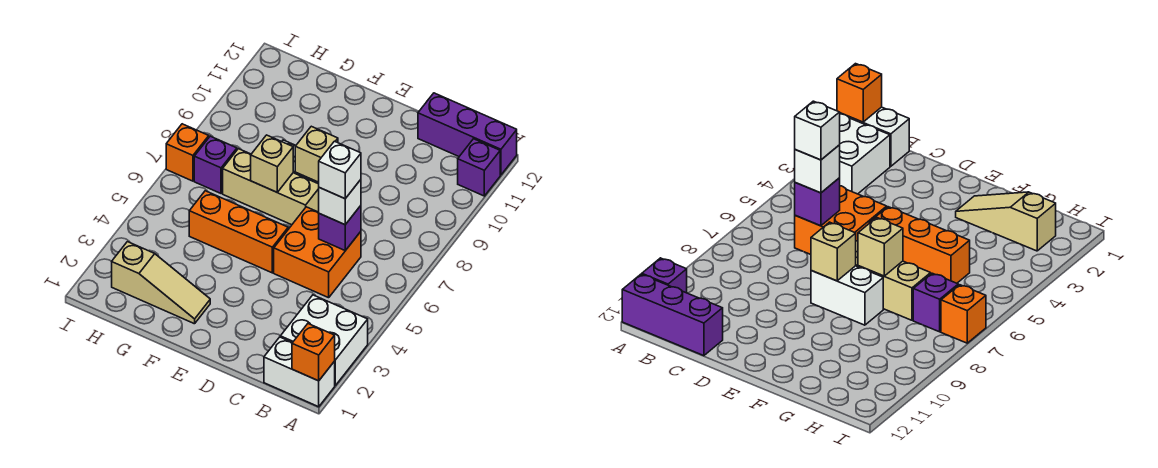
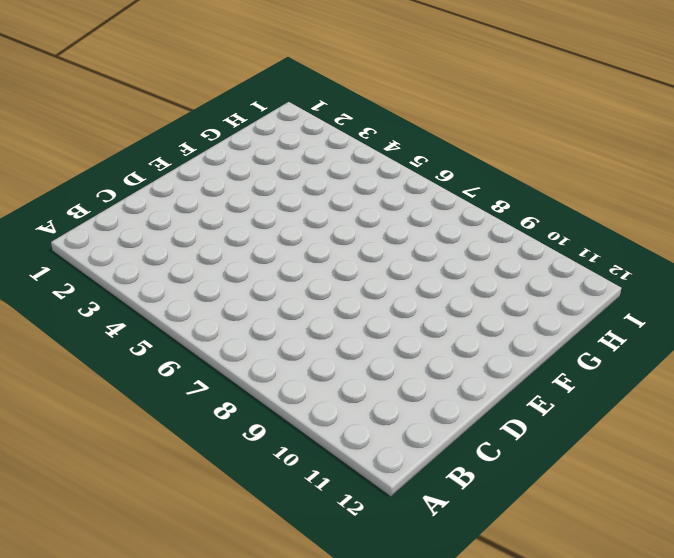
none -> white brick A1:B1 level 1
none -> white brick A2:B3 level 1
none -> purple brick A11 level 1

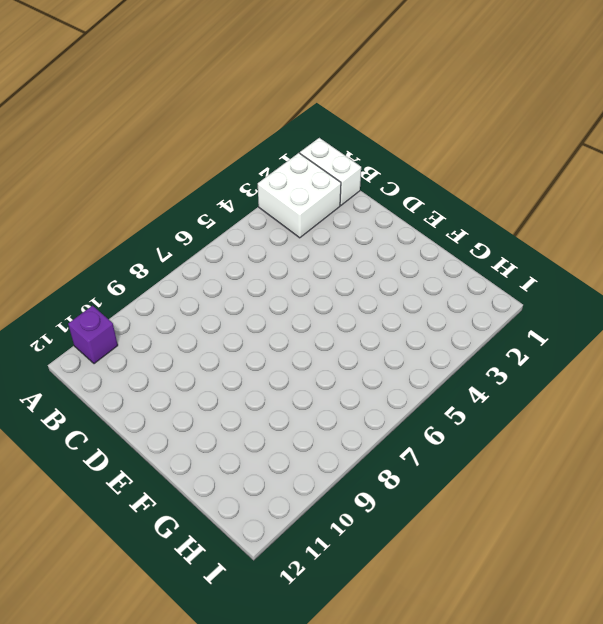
none -> purple brick A12:C12 level 1
none -> orange brick C5:D6 level 1
none -> orange brick E5:G5 level 1

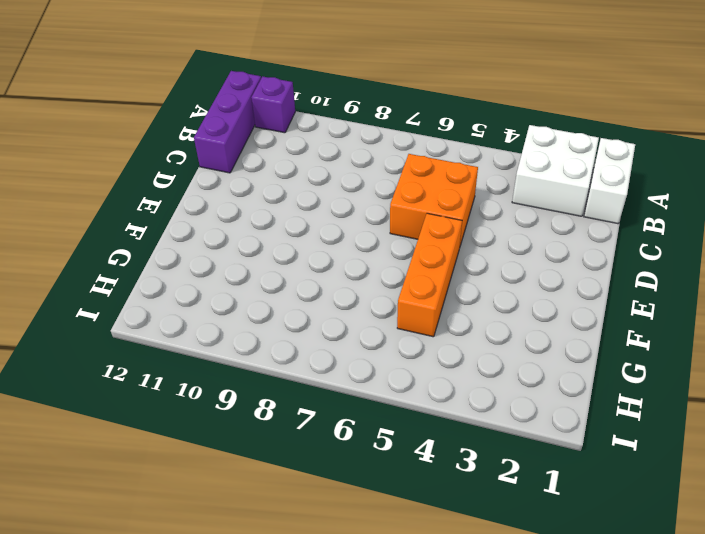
none -> tan brick E7:G7 level 1
none -> white brick E8:F8 level 1
none -> tan slope F2:H2 level 1 top H

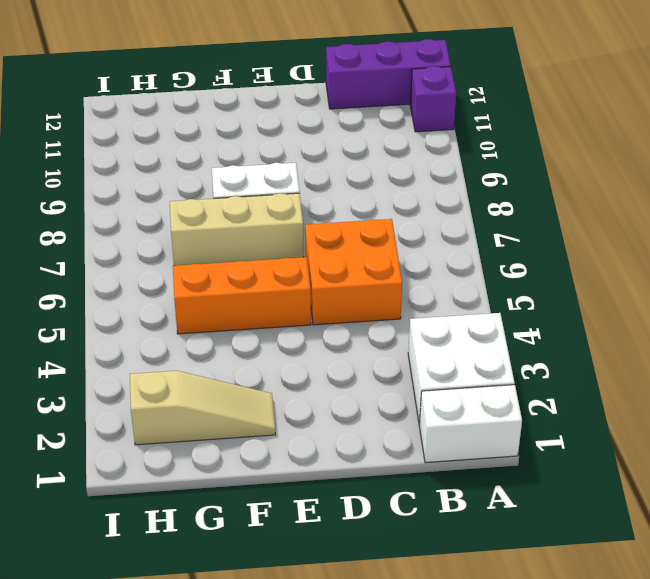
none -> purple brick H7 level 1
none -> orange brick I7 level 1
none -> orange brick A1 level 2

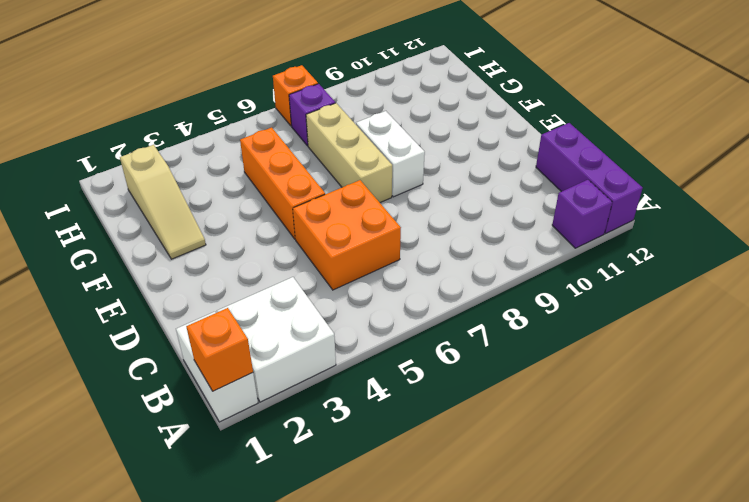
none -> purple brick C6 level 2
none -> tan brick E8 level 2
none -> tan brick F7 level 2

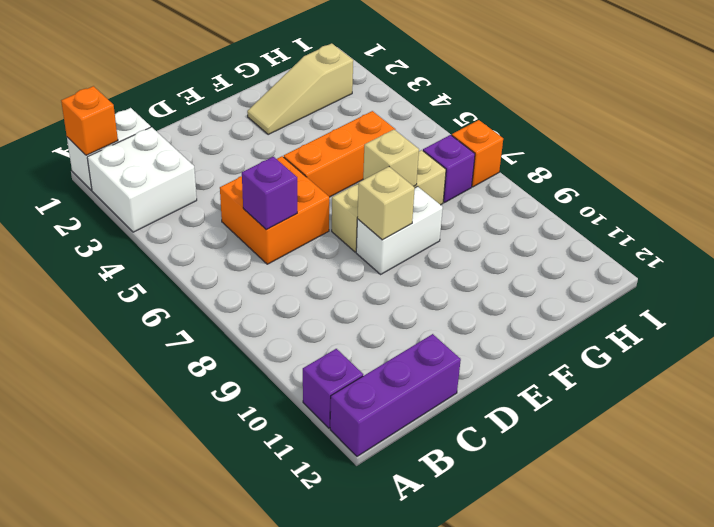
none -> white brick C6 level 3
none -> white brick C6 level 4

